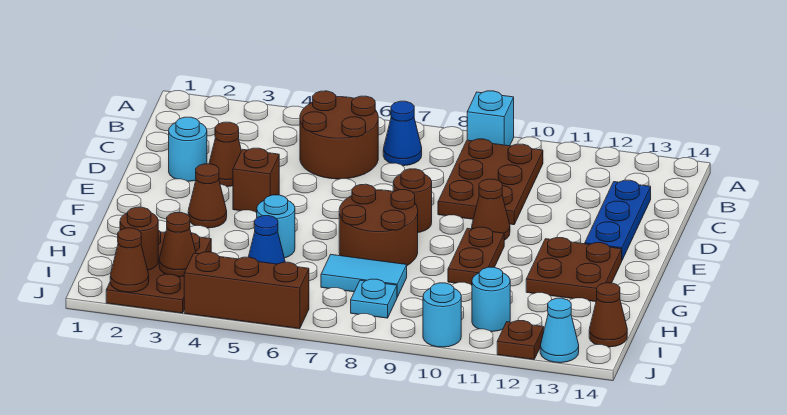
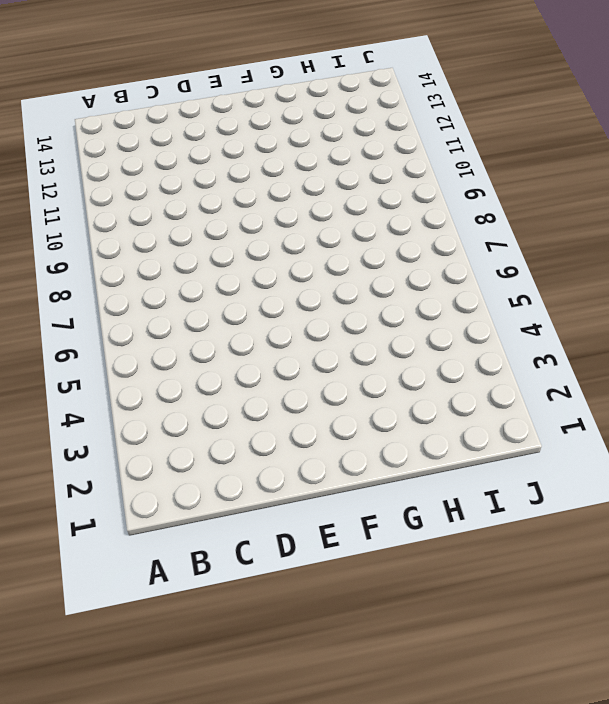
none -> cyan brick A9 level 1
none -> brown round brick B5:C6 level 1
none -> blue cone B7 level 1

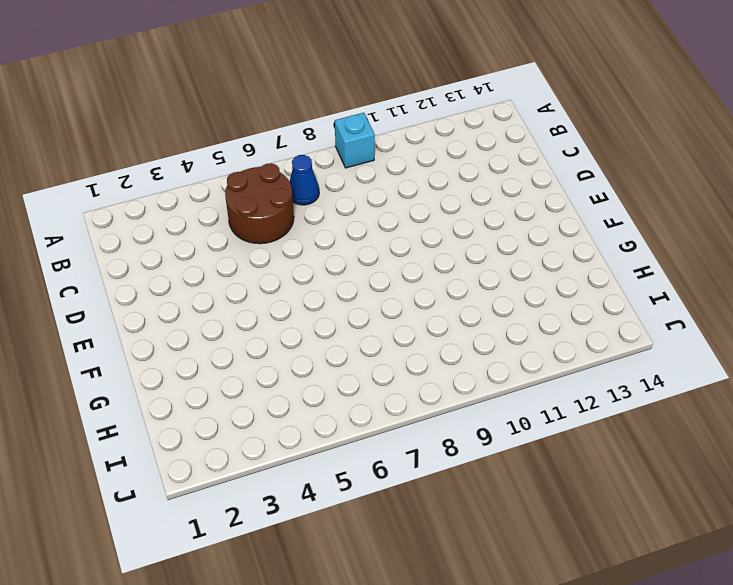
none -> brown plate B9:D10 level 1
none -> blue plate C13:E13 level 1
none -> cyan round brick D2 level 1

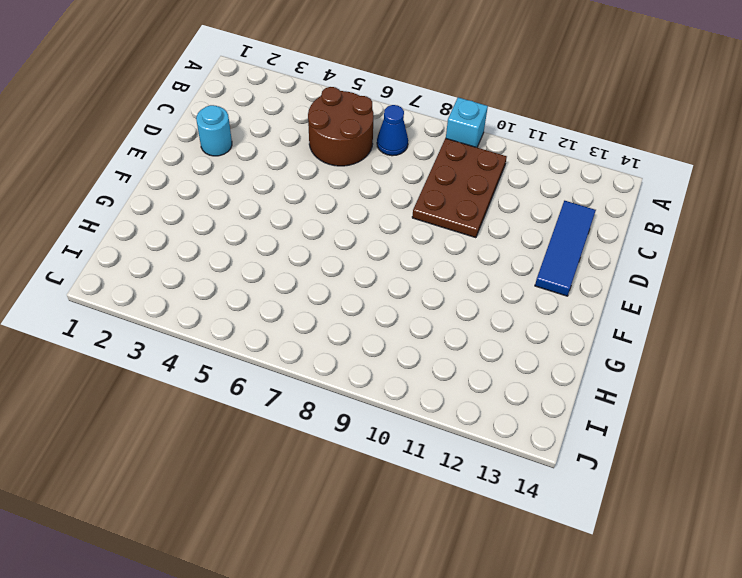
blue tile C13:E13 level 1 -> blue plate C13:E13 level 1
none -> brown cone D3 level 1
none -> brown brick E4 level 1
none -> brown round brick E8 level 1

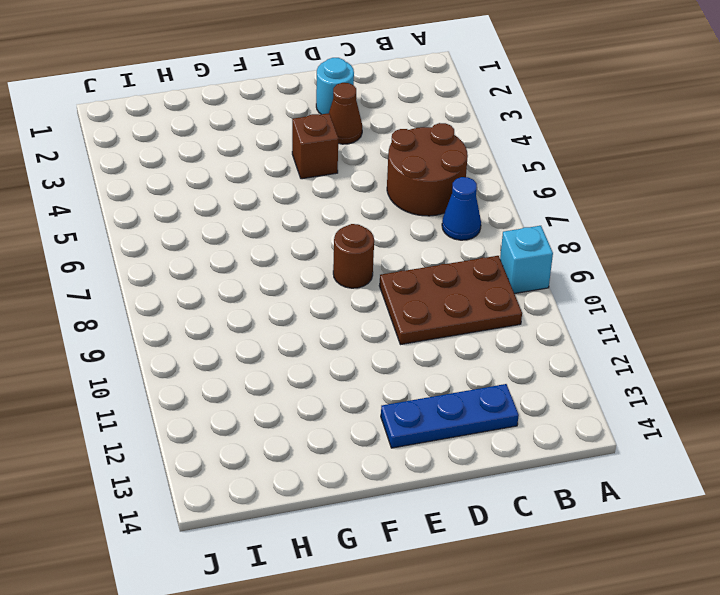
none -> brown cone E10 level 1
none -> brown cone F3 level 1
none -> brown round brick F7:G8 level 1

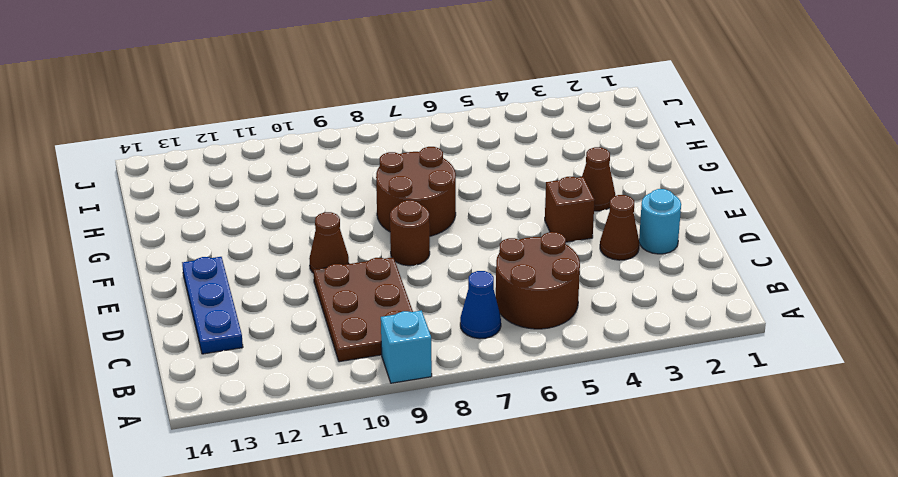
none -> brown plate F10:G10 level 1
none -> brown plate F12:G13 level 1
none -> cyan round brick G5 level 1

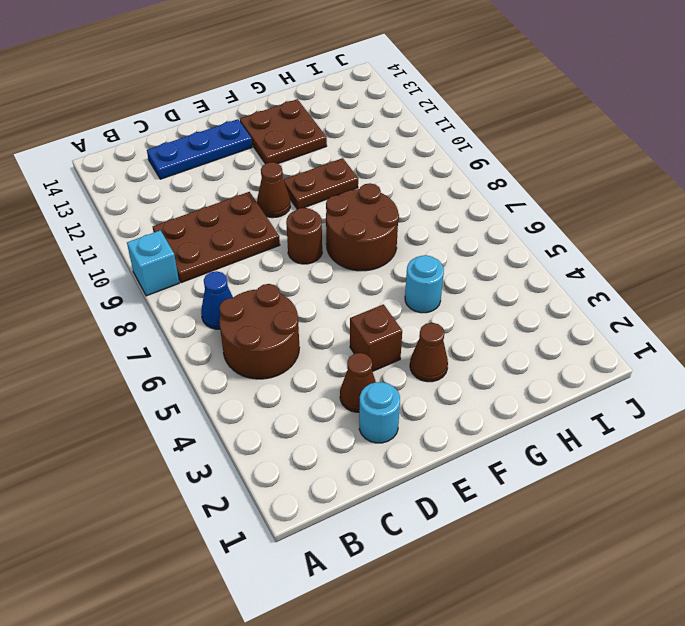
none -> brown plate H2:J3 level 1
none -> blue cone H5 level 1
none -> cyan tile H7:H8 level 1

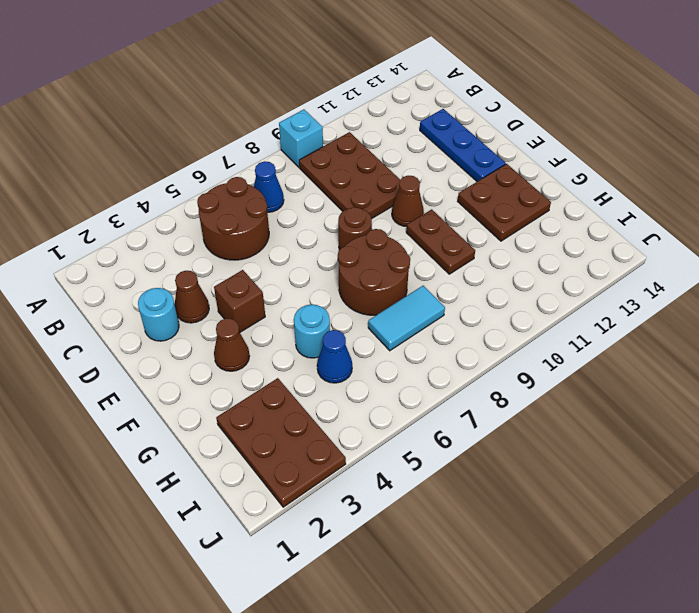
none -> cyan plate I8 level 1
none -> cyan round brick I11 level 1
none -> brown cone I14 level 1

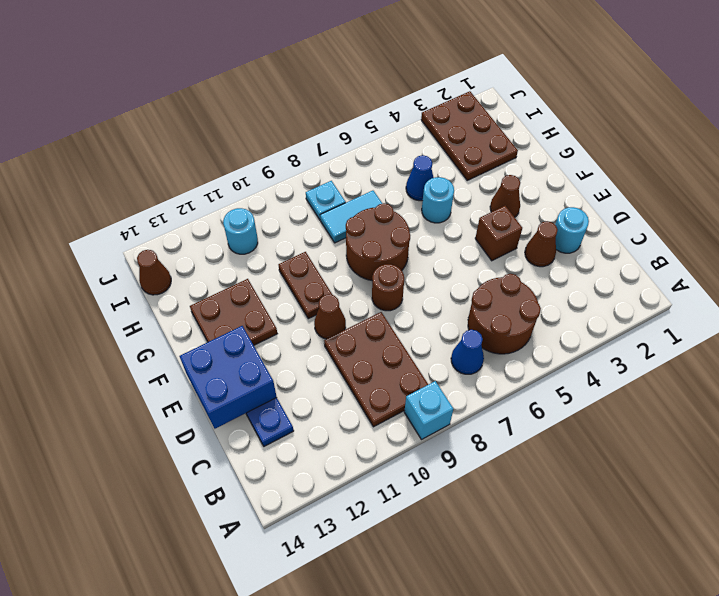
blue brick D13:E14 level 2 -> none
none -> brown brick J4:J6 level 1
none -> cyan round brick J10 level 1
none -> brown plate J12 level 1

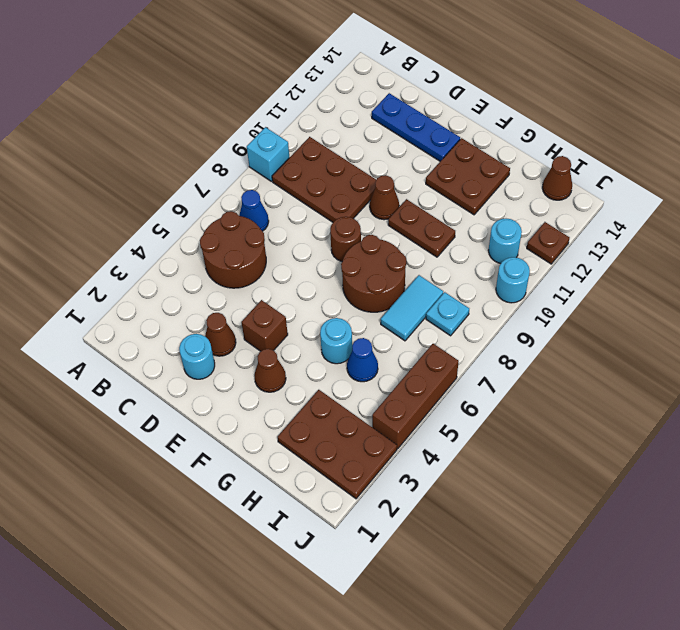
none -> cyan cone J13 level 1
none -> brown round brick I2 level 2
none -> brown cone I3 level 2

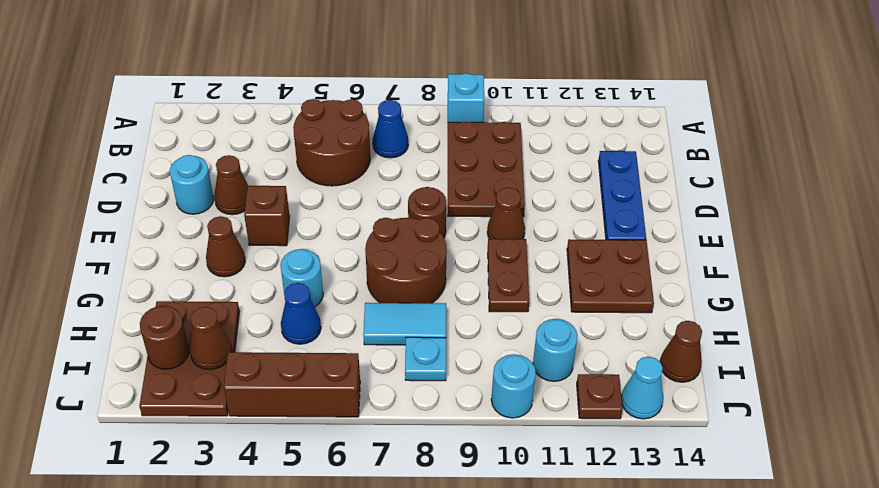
none -> brown cone J2 level 2

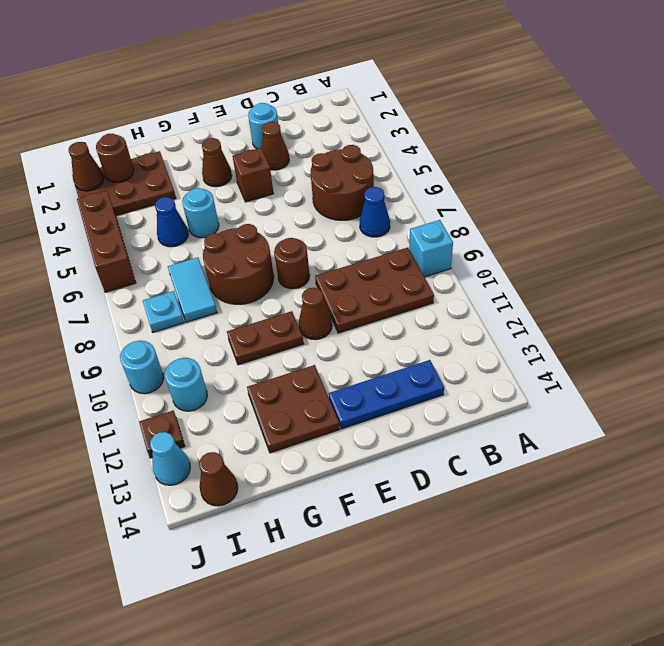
none -> brown cone I3 level 2

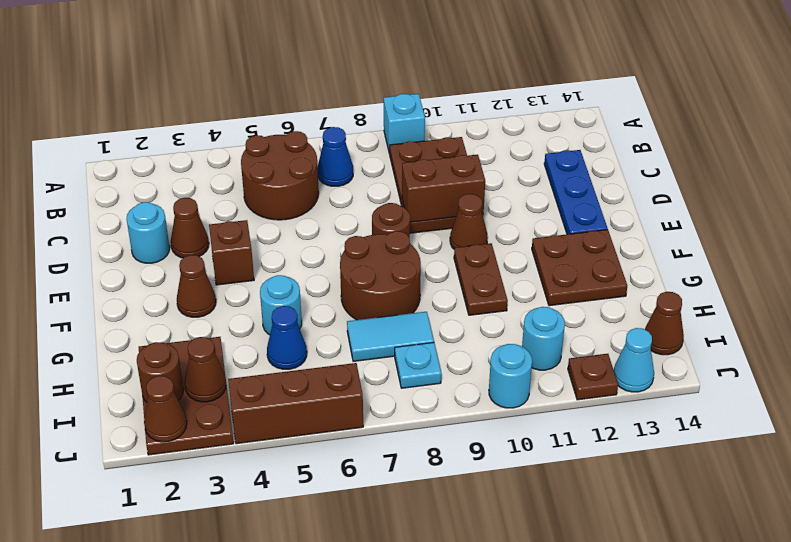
brown brick D9:D10 level 2 -> none

